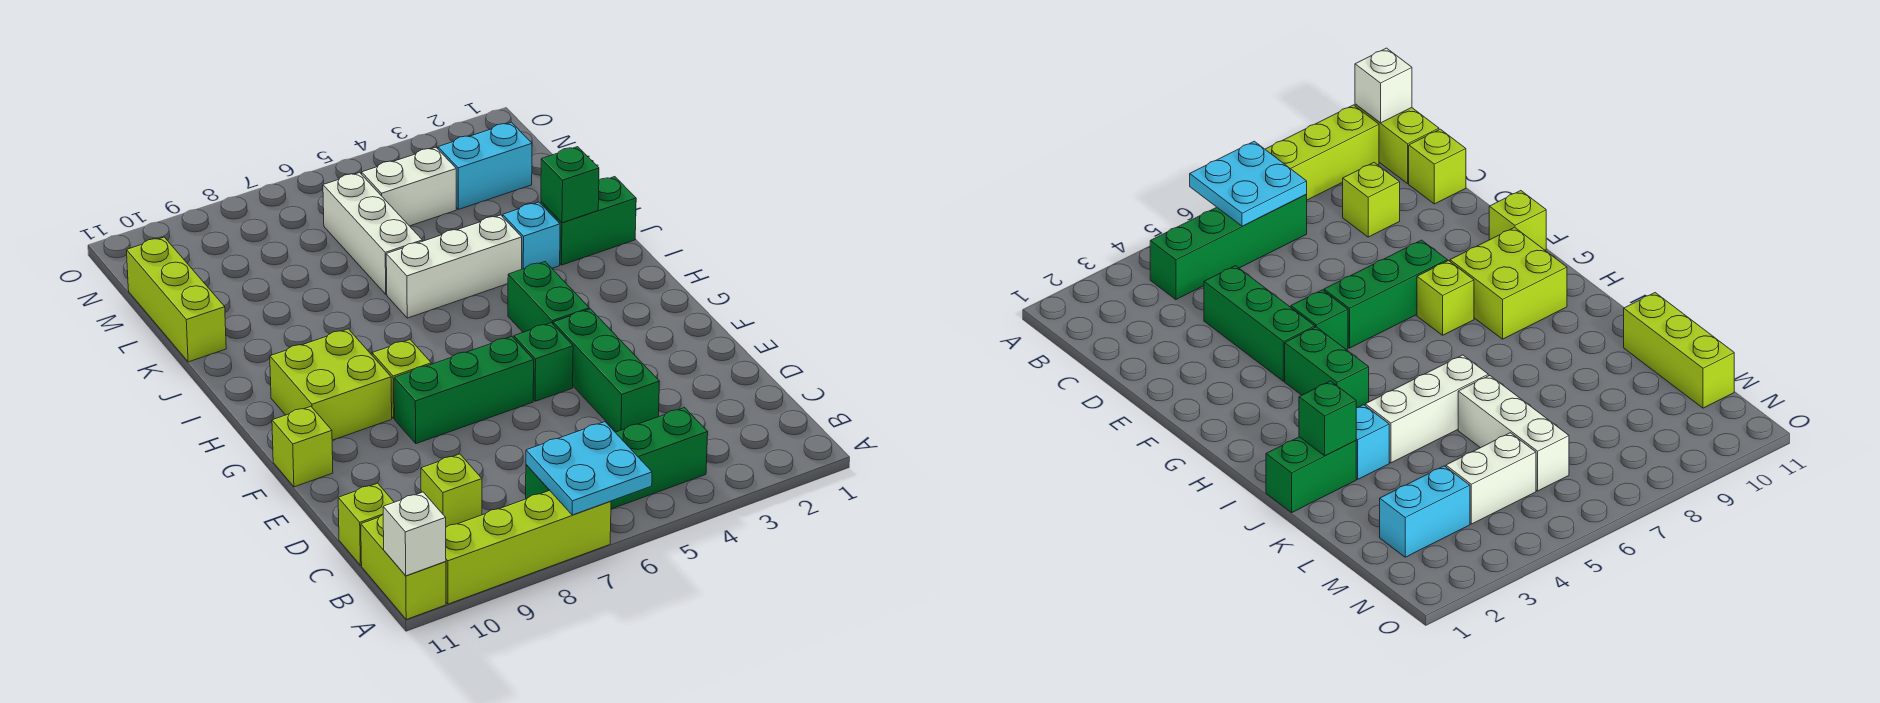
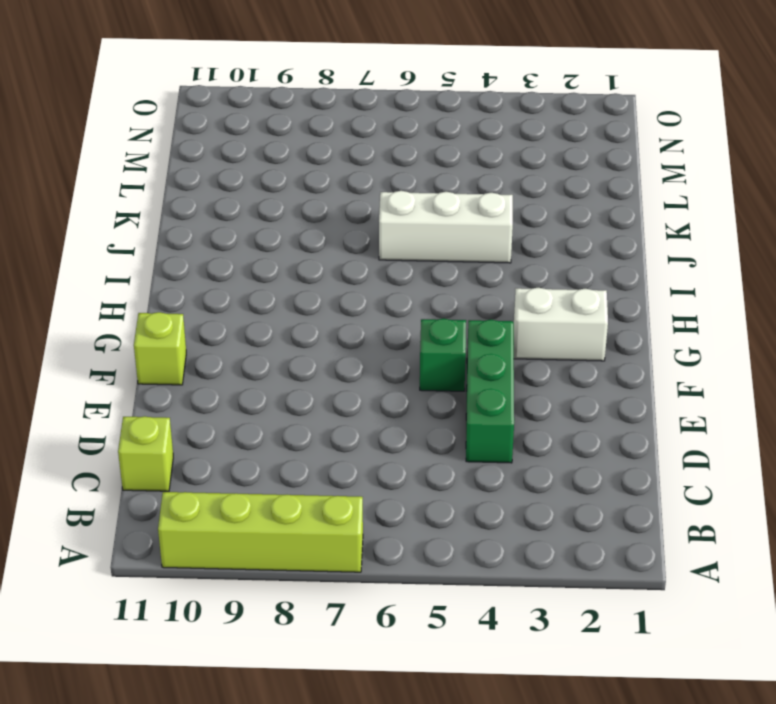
white brick G2:G3 level 1 -> white brick M4:M5 level 1
none -> lime brick A11:B11 level 1
none -> green brick B4:B7 level 1
none -> lime brick C9 level 1

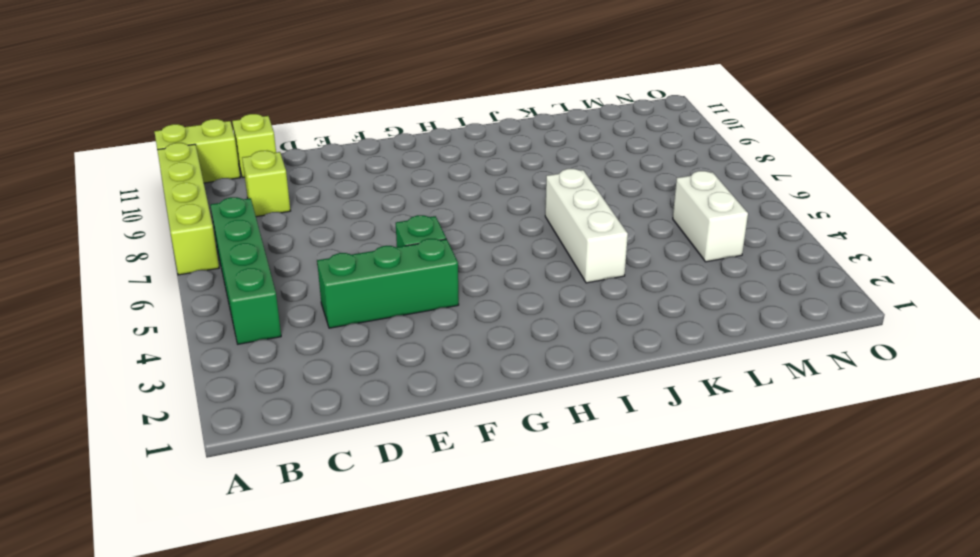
none -> green brick F6:F8 level 1
none -> lime brick F11 level 1
none -> green brick G4:H4 level 1

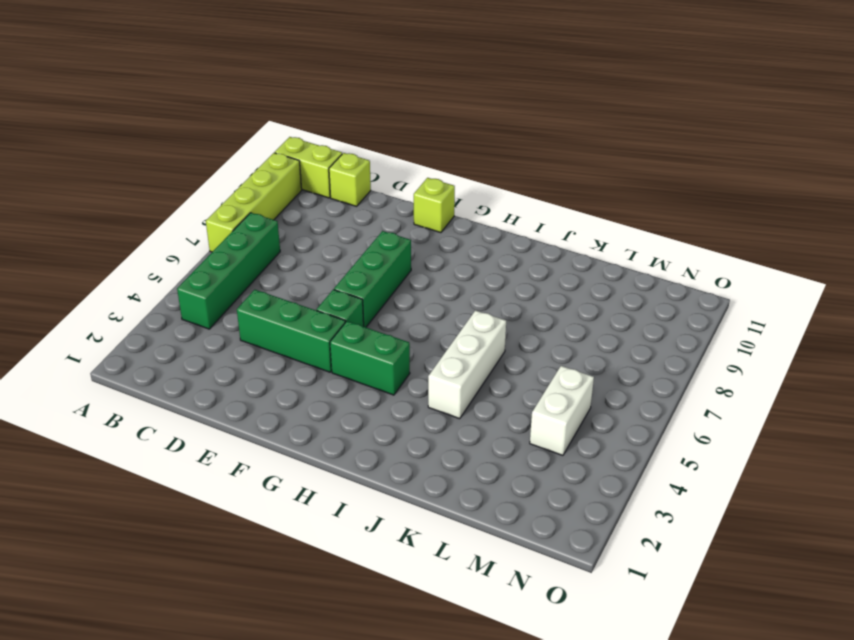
none -> lime brick C9 level 1
none -> lime brick G8 level 1
none -> lime brick G9:H10 level 1

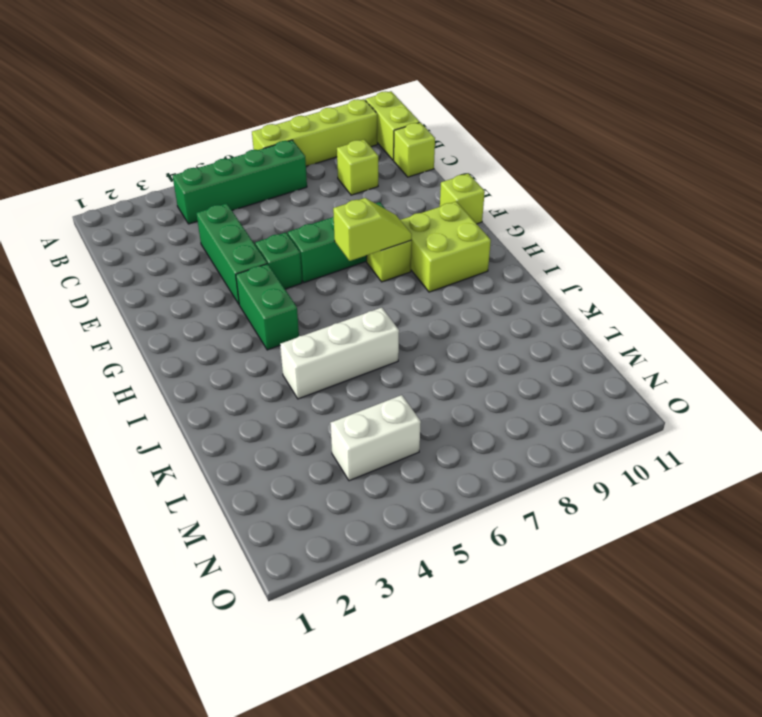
lime slope G7:G8 level 2 top 7 -> none
none -> green brick J1:J2 level 1
none -> cyan brick J3 level 1
none -> white brick K6:M6 level 1

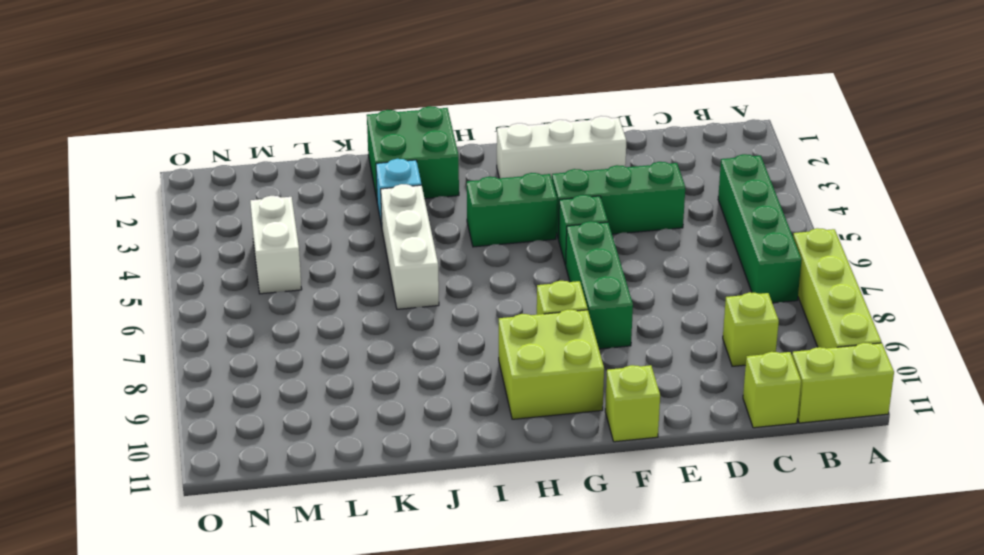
white brick E2:G2 level 1 -> white brick K6:M6 level 1
green brick I1:J2 level 1 -> green brick J1:J2 level 1
none -> lime brick K11:M11 level 1
none -> cyan brick M2:M3 level 1
none -> cyan plate A6:B7 level 2

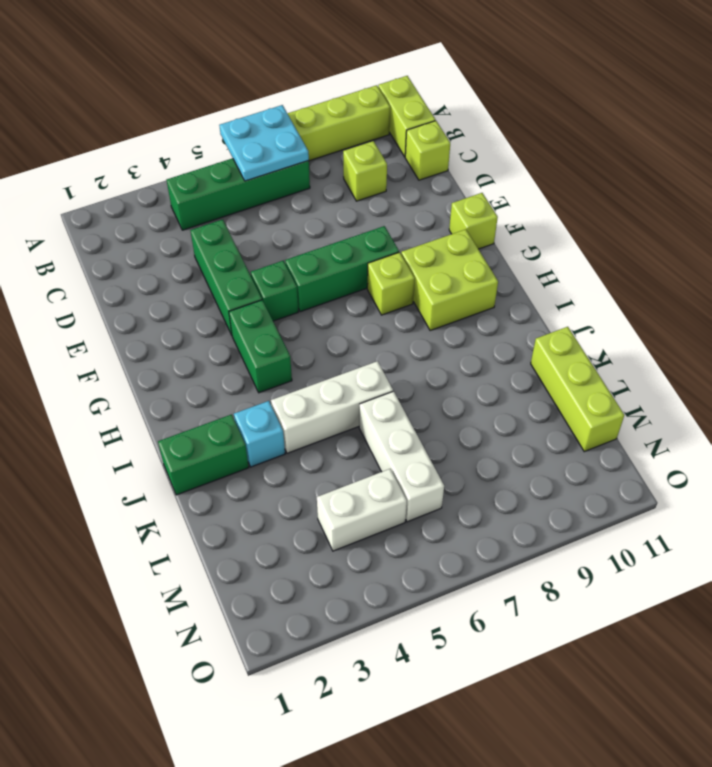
none -> cyan brick M2:M3 level 1
none -> white brick A11 level 2
none -> green brick J2 level 2

